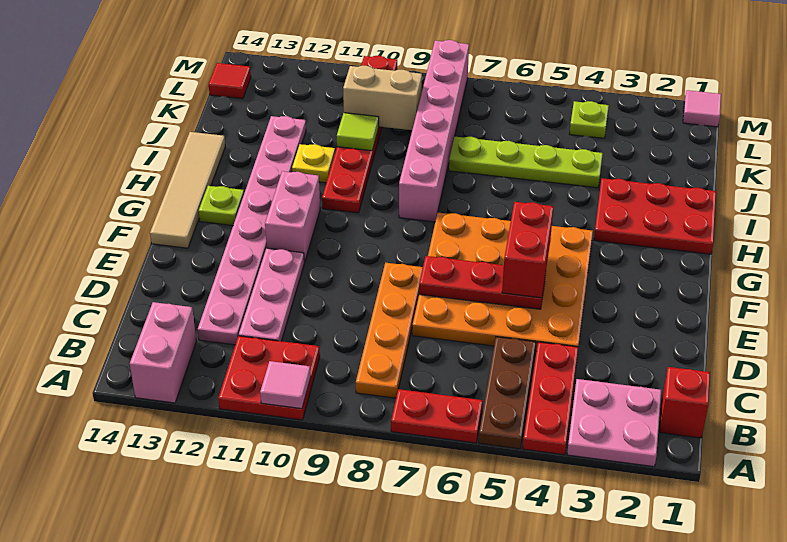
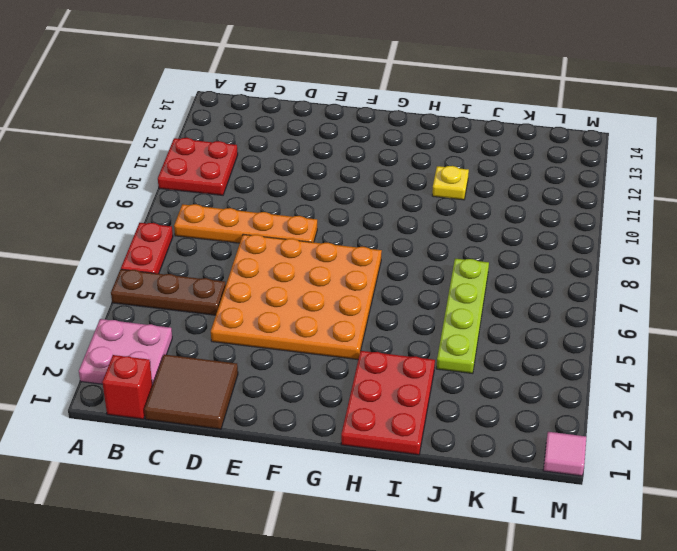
brown tile C1:D2 level 1 -> none
none -> red plate A4:C4 level 1
none -> pink brick A13:B13 level 1
none -> pink plate C11:E11 level 1

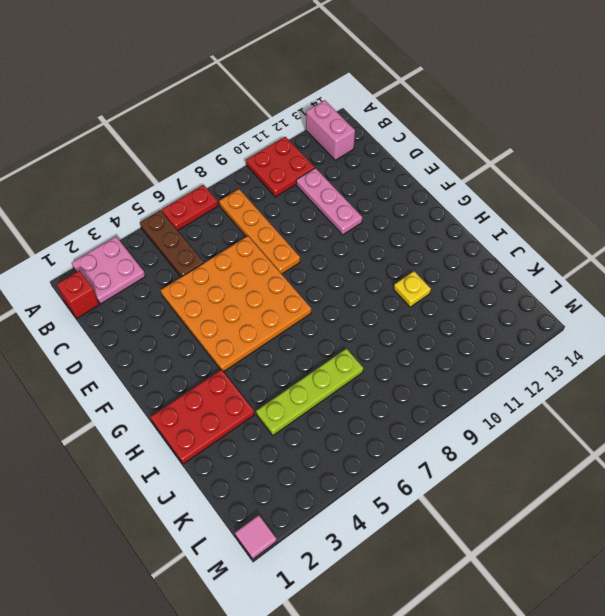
none -> red plate A4:C4 level 1
none -> pink plate C12:J12 level 1
none -> pink brick F11:G11 level 1

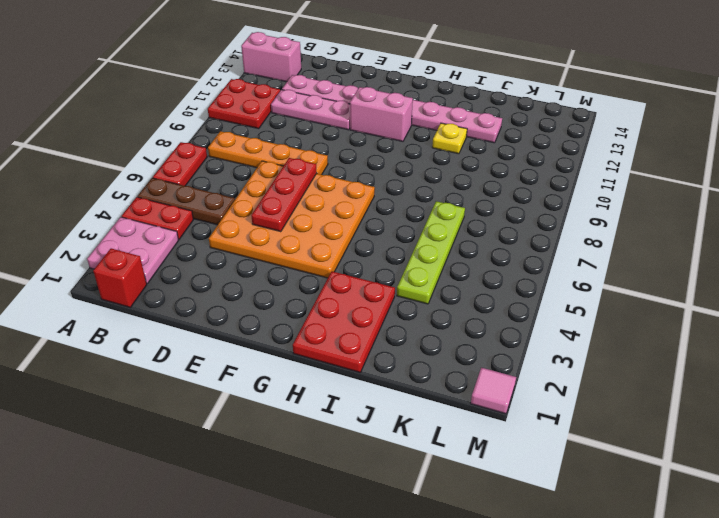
red plate A4:B4 level 1 -> red plate A4:C4 level 1
none -> tan tile F14:I14 level 1
none -> lime plate G13 level 1
none -> pink brick H8:M8 level 1

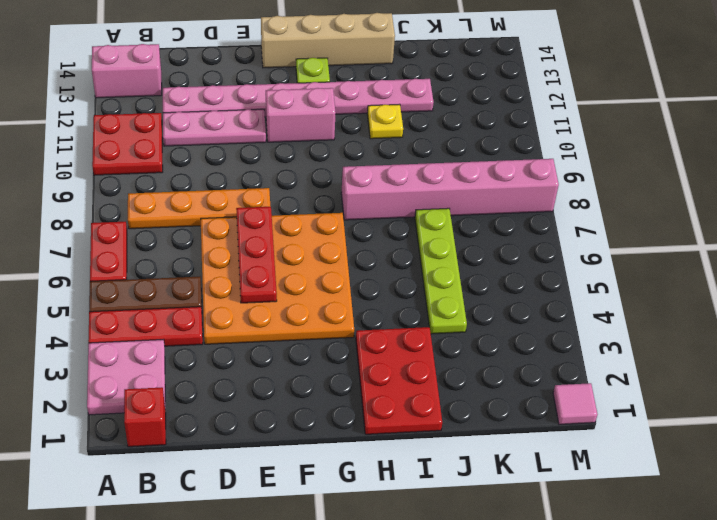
tan brick F14:I14 level 1 -> tan tile F14:I14 level 1
none -> red plate H10:M10 level 1
none -> lime plate L4 level 1
none -> red tile L14 level 1

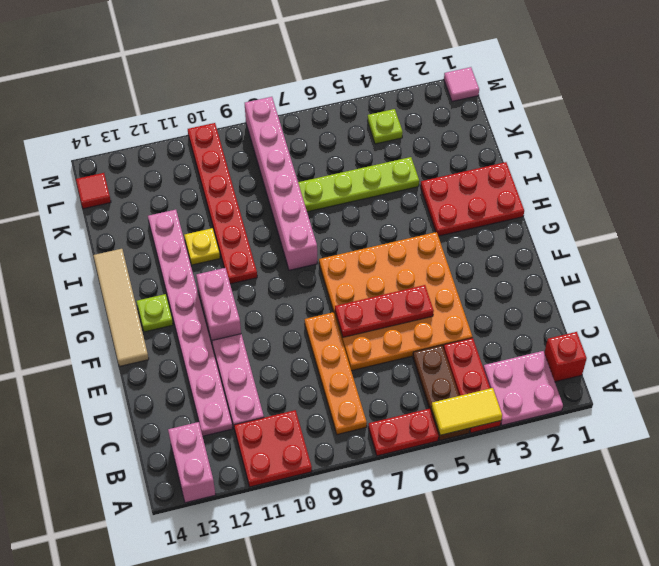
yellow tile A4:A5 level 2 -> none
none -> pink tile A10 level 2
none -> lime tile J10 level 2
none -> tan brick K9:K10 level 2

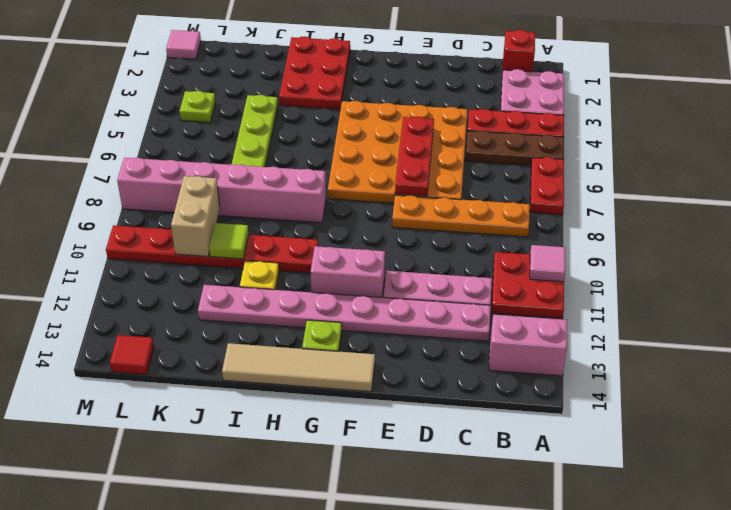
none -> red brick E5:F5 level 3

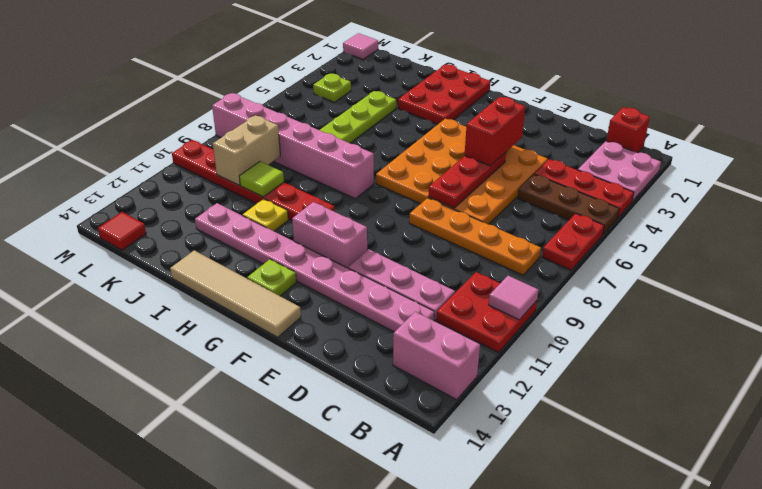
red brick E4:E5 level 3 -> red brick E5:F5 level 3

